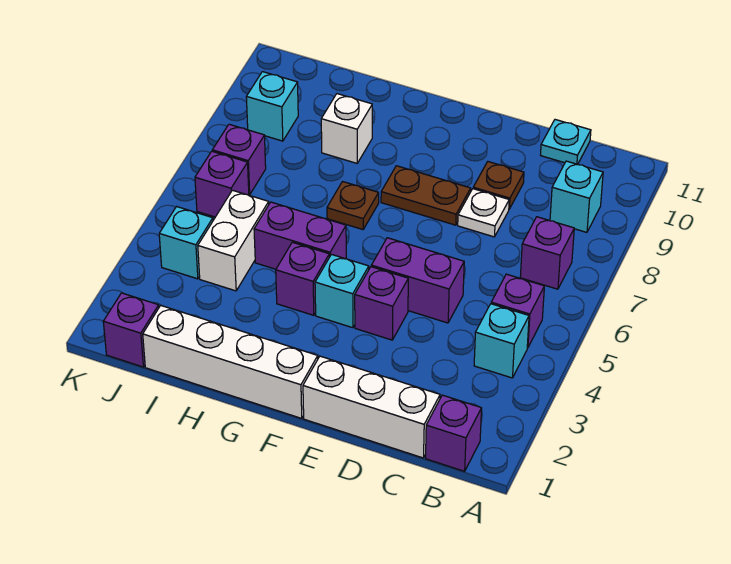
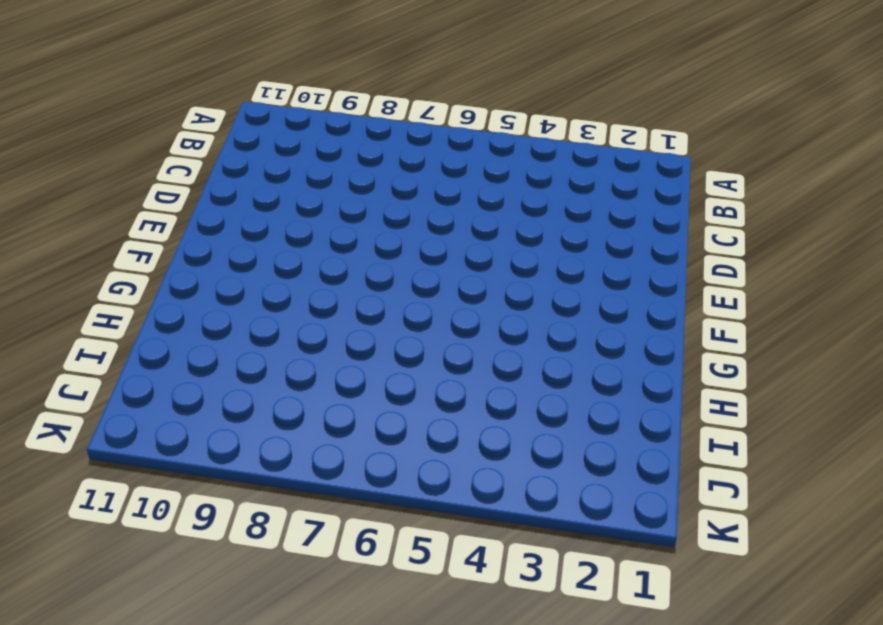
none -> purple brick B1 level 1
none -> cyan brick B4 level 1
none -> purple brick B5 level 1

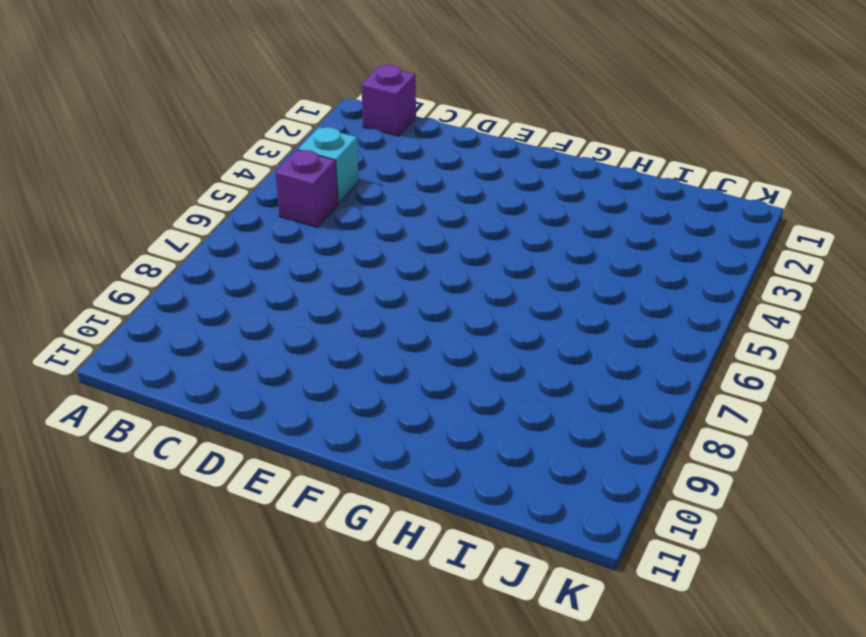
none -> purple brick B7 level 1
none -> cyan brick B9 level 1
none -> white brick C1:E1 level 1

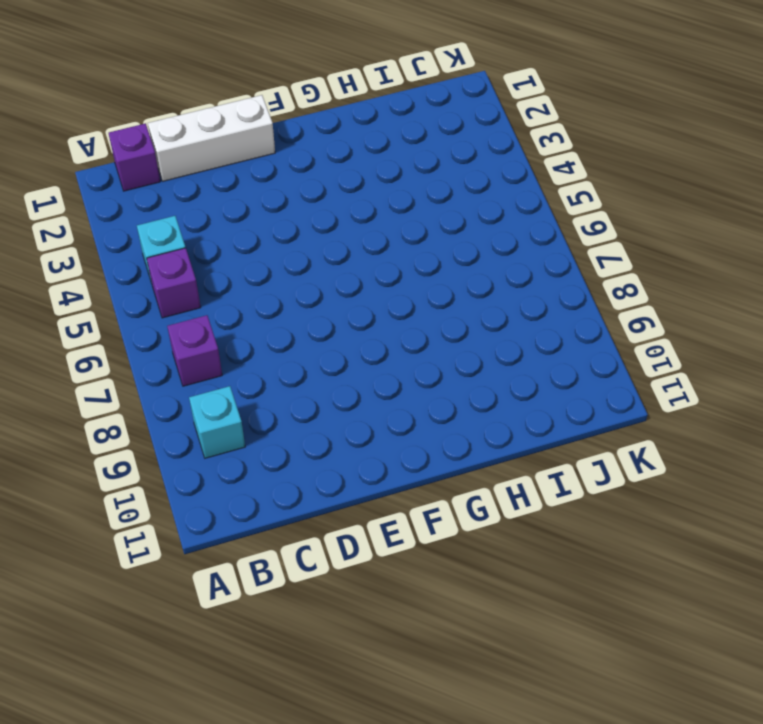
none -> cyan plate C11 level 1
none -> purple brick D5:E5 level 1
none -> white plate D8 level 1

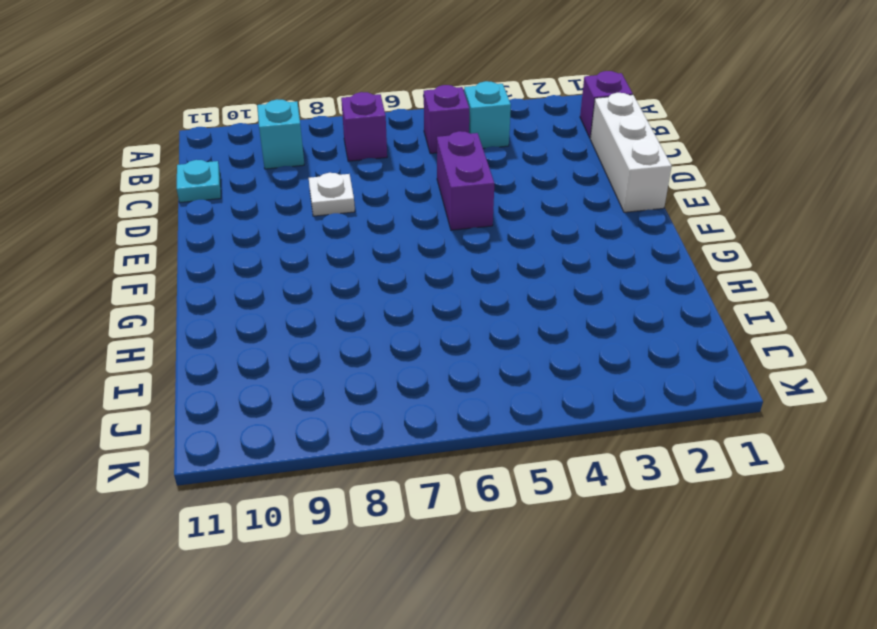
none -> brown plate D9 level 1
none -> purple brick E4 level 1
none -> brown plate E8:F8 level 1

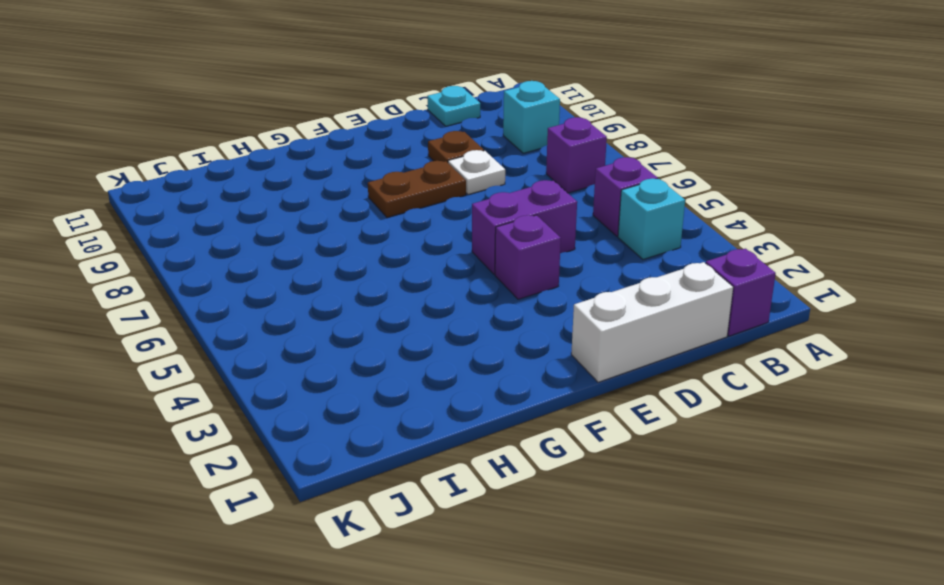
none -> white brick F1:I1 level 1
none -> cyan brick F4 level 1
none -> purple brick G4 level 1

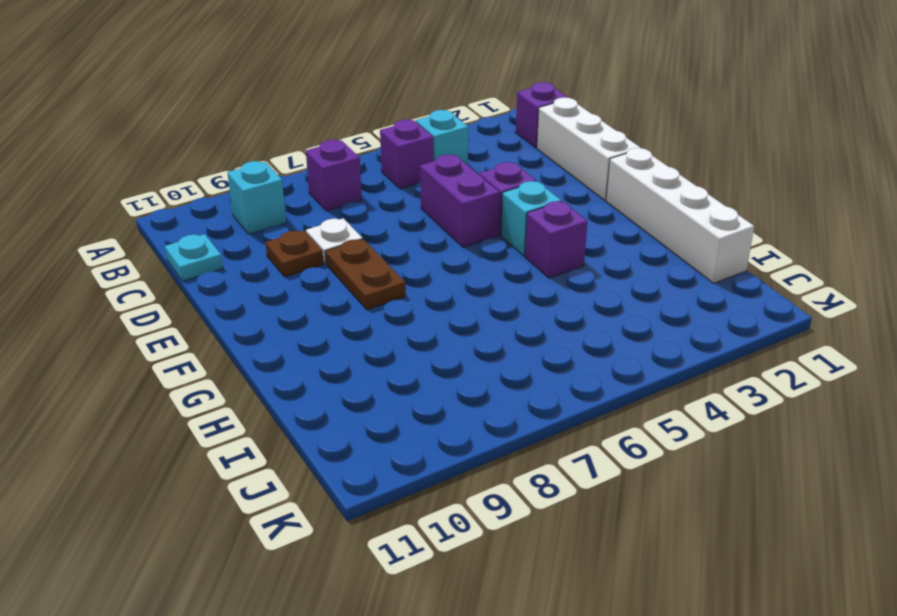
none -> purple brick G5:H5 level 1
none -> brown plate G7 level 1
none -> white brick H9 level 1

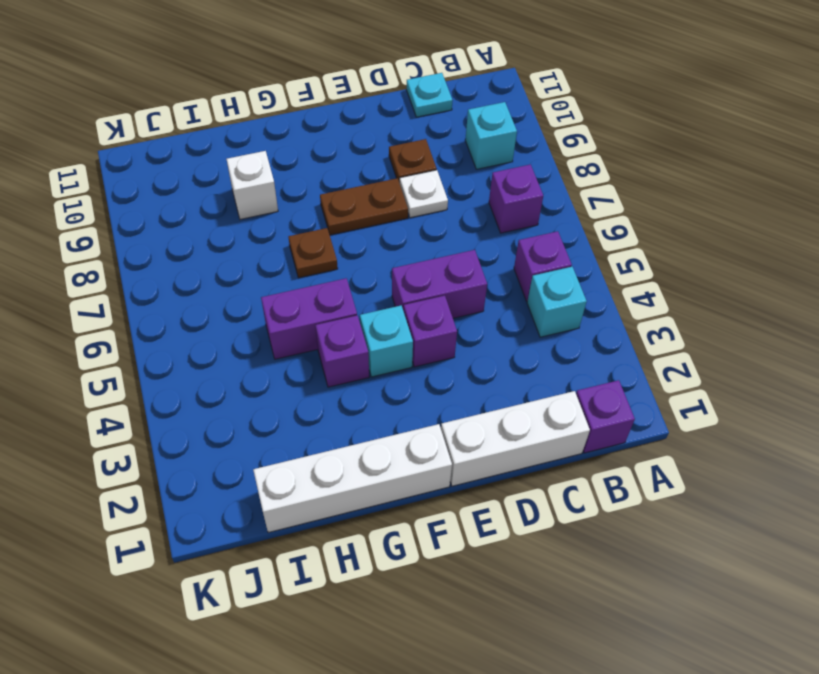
none -> white brick I4:I5 level 1
none -> purple brick J1 level 1
none -> cyan brick J4 level 1

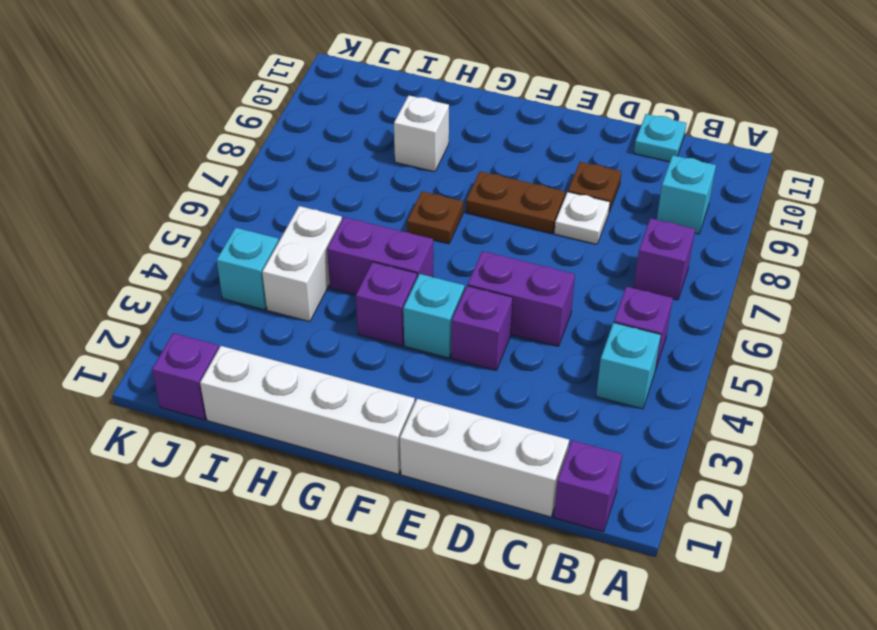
none -> purple brick J6 level 1
none -> purple brick J7 level 1
none -> cyan brick J9 level 1

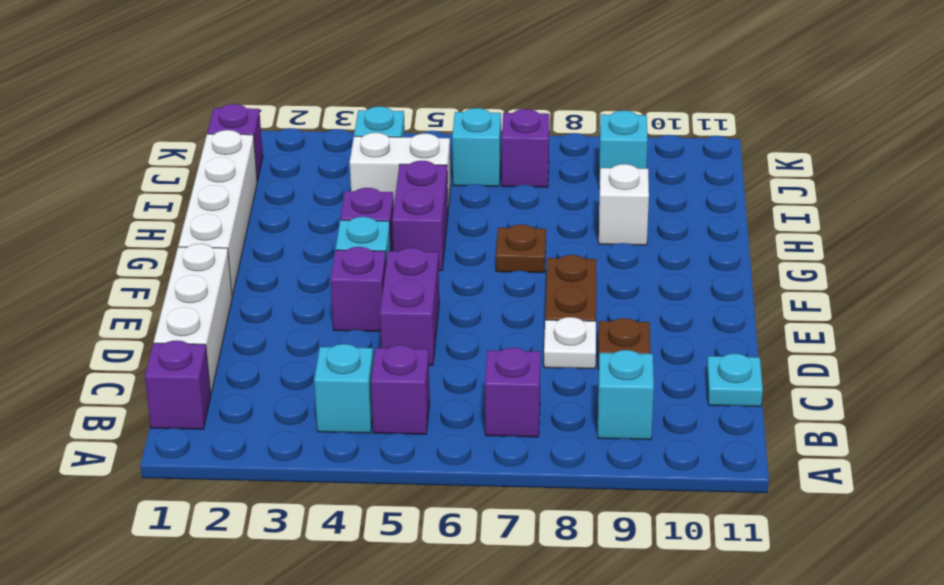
cyan brick J6 level 1 -> purple brick J6 level 1

